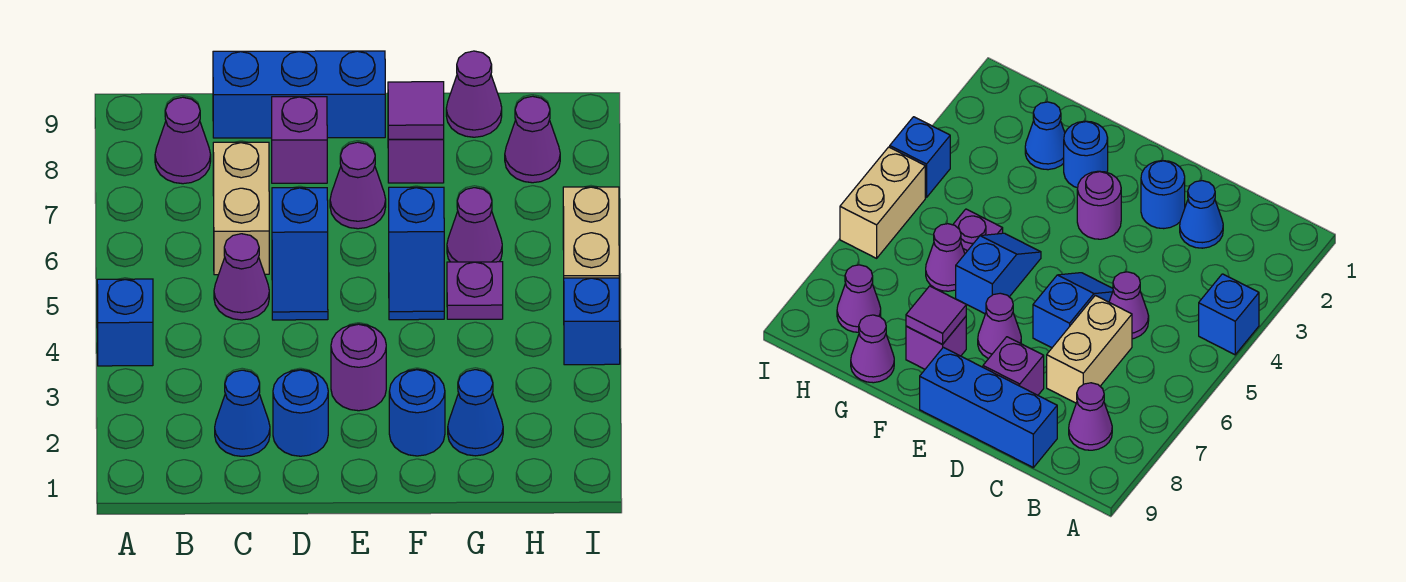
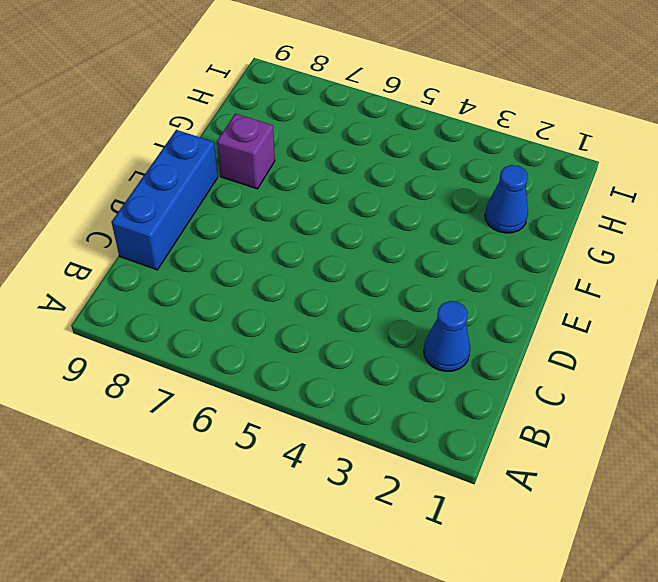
none -> blue brick A4 level 1
none -> purple cone B8 level 1
none -> purple cone C5 level 1

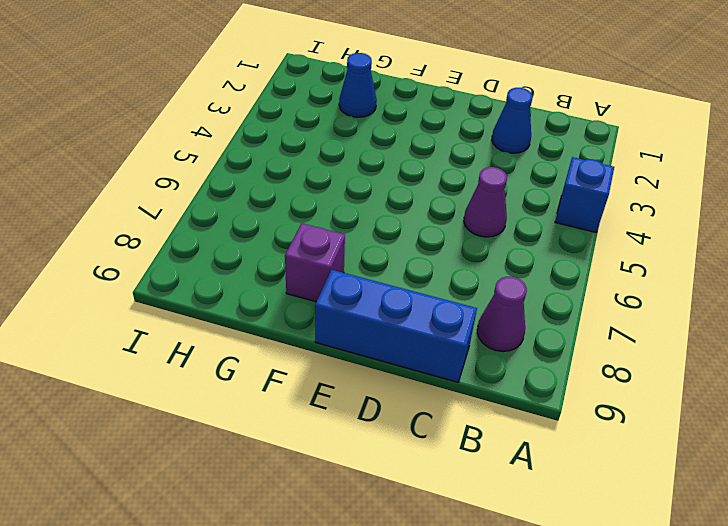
none -> tan brick C6:C7 level 1
none -> blue round brick D2 level 1
none -> blue slope D5:D6 level 1 top 6

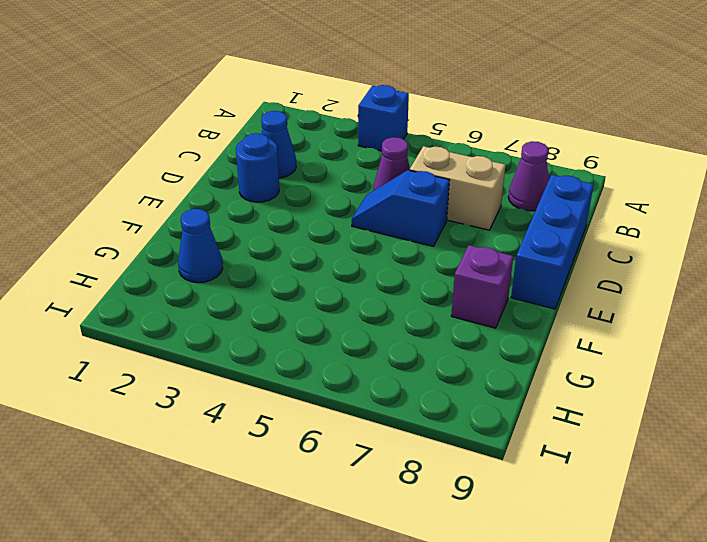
none -> purple brick D8 level 1
none -> purple round brick E3 level 1
none -> purple cone E7 level 1

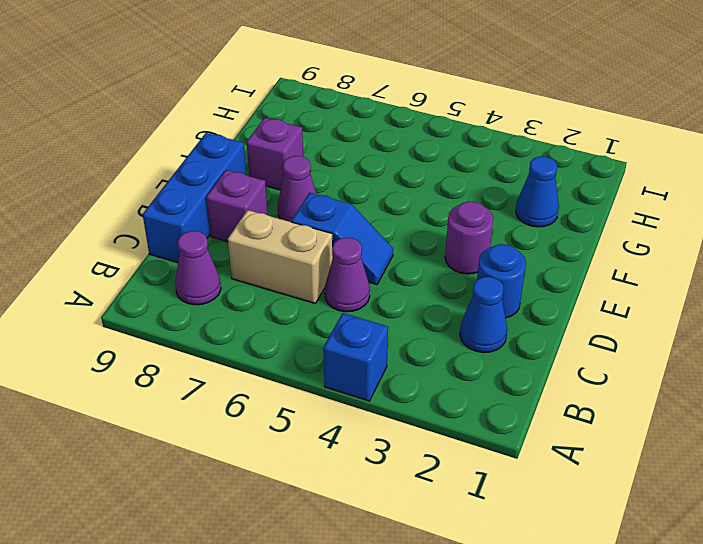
none -> blue round brick F2 level 1
none -> blue slope F5:F6 level 1 top 6
none -> purple plate G5 level 1

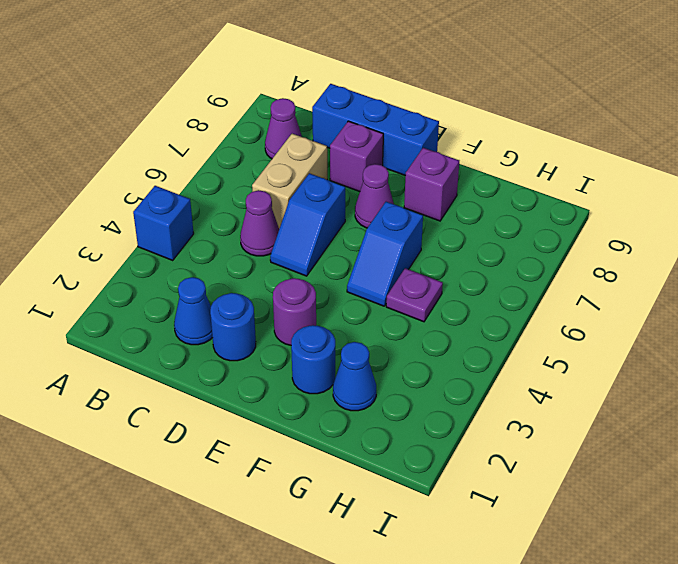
none -> purple cone G6 level 1
none -> purple cone G9 level 1
none -> purple cone H8 level 1

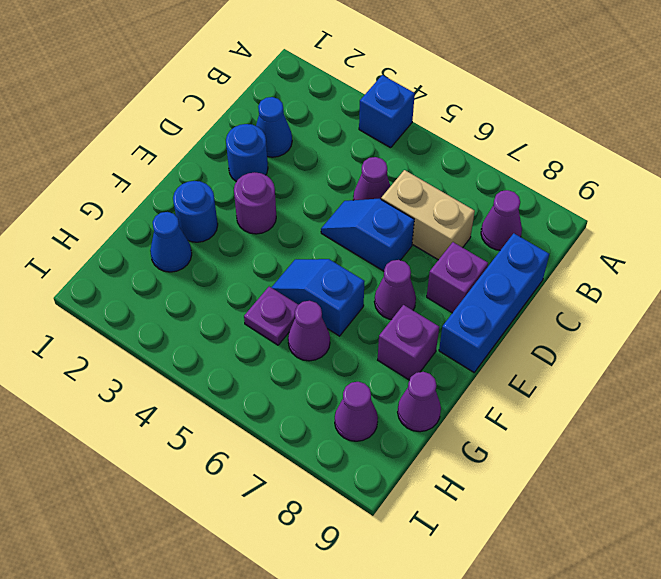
none -> blue brick I4 level 1
none -> tan brick I5:I6 level 1
none -> purple tile F8 level 2

